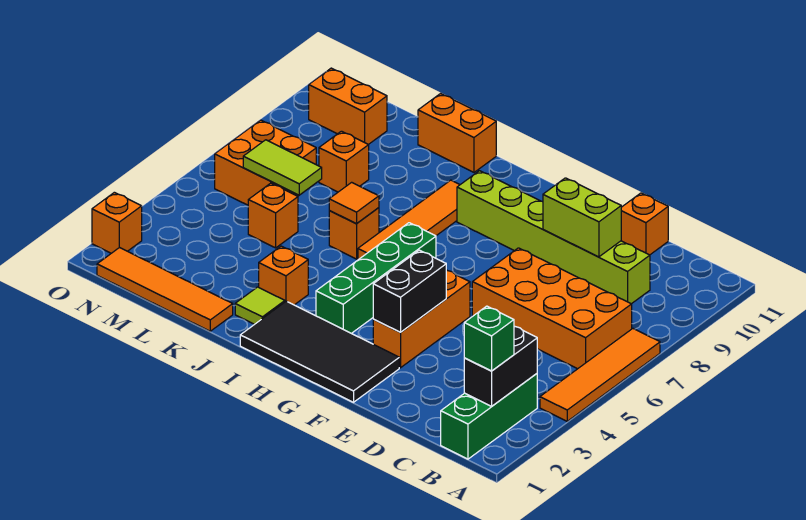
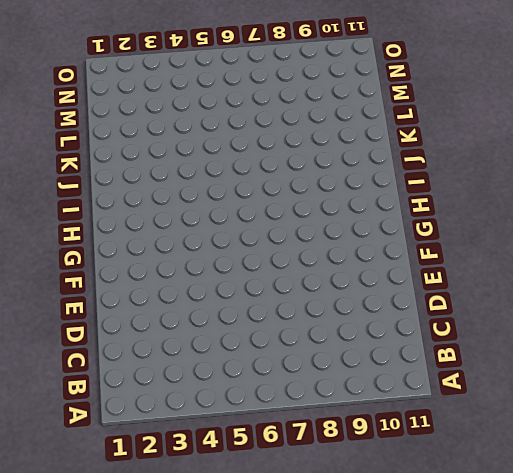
none -> orange tile A4:A7 level 1
none -> green brick B1:B3 level 1
none -> orange brick B6:E7 level 1

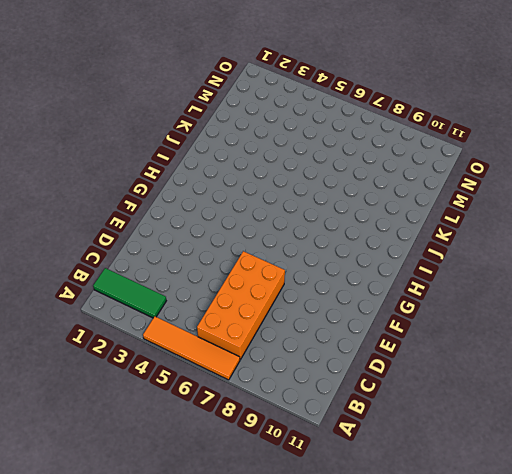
green tile B1:B3 level 1 -> green brick B1:B3 level 1
none -> lime brick C9:H9 level 1
none -> orange brick D11 level 1
none -> black tile F1:I2 level 1

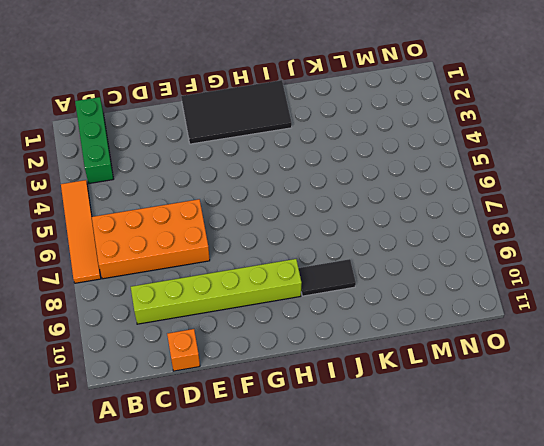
black tile I9:J9 level 1 -> orange tile I6:I9 level 1
none -> orange brick F3:F5 level 1
none -> green brick H3:H6 level 1
none -> lime tile J2 level 1

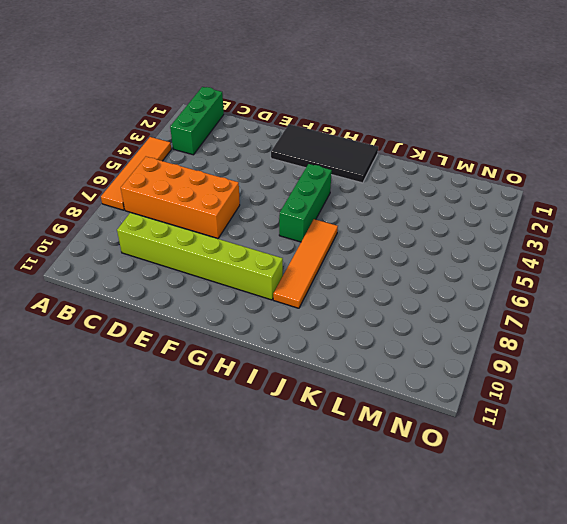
green brick H4:H6 level 1 -> green brick H3:H6 level 1
none -> orange brick D11 level 1
none -> orange brick F3:F5 level 1
none -> lime tile J2 level 1

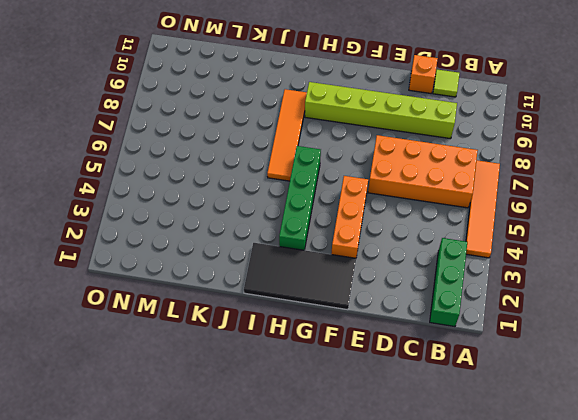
lime tile C11 level 1 -> lime tile J2 level 1
none -> orange brick J3 level 1
none -> orange brick J6 level 1
none -> orange brick J11:K11 level 1

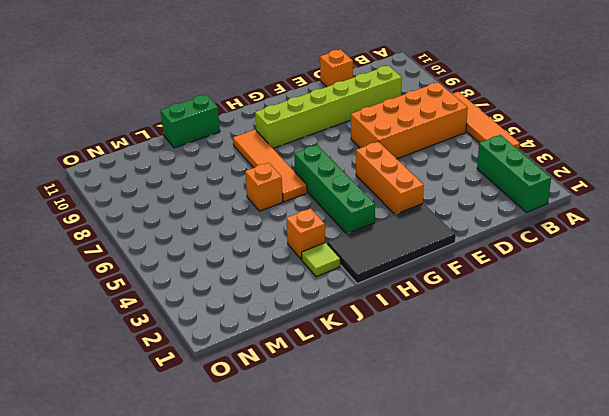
green brick J11:K11 level 1 -> orange brick J11:K11 level 1
none -> orange tile K1:N1 level 1
none -> orange brick L5 level 1
none -> orange brick L8 level 1

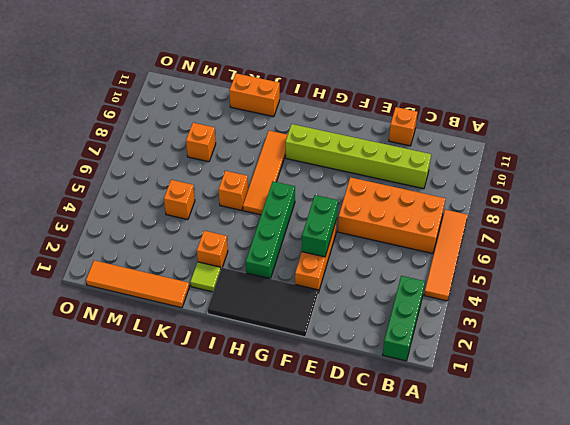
green brick F4:F5 level 2 -> black brick F3:F4 level 2
none -> orange brick M6:N7 level 1
none -> orange brick M10:N10 level 1
none -> orange brick O2 level 1

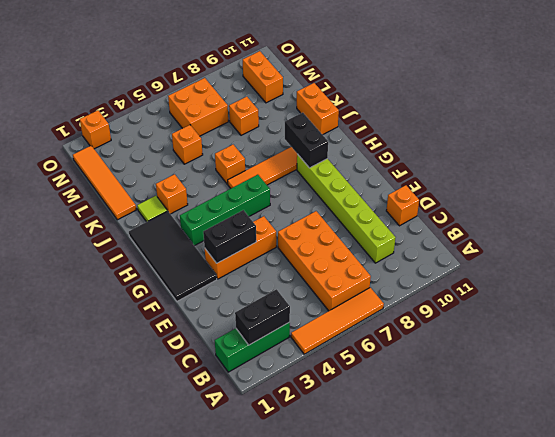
black brick H9:I9 level 2 -> none
none -> lime brick D9:E9 level 2
none -> orange tile J6 level 2
none -> lime tile L6:M6 level 2

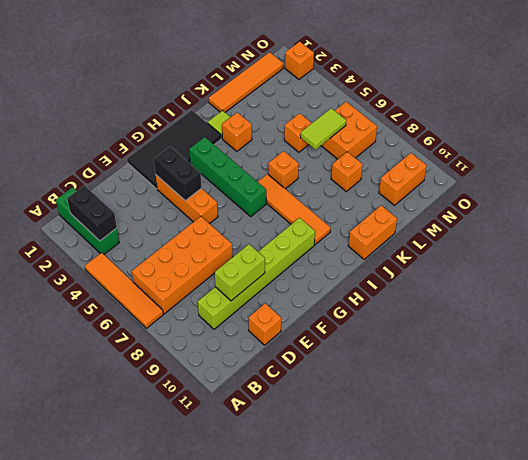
none -> orange tile J6 level 2
none -> green brick B2 level 3

